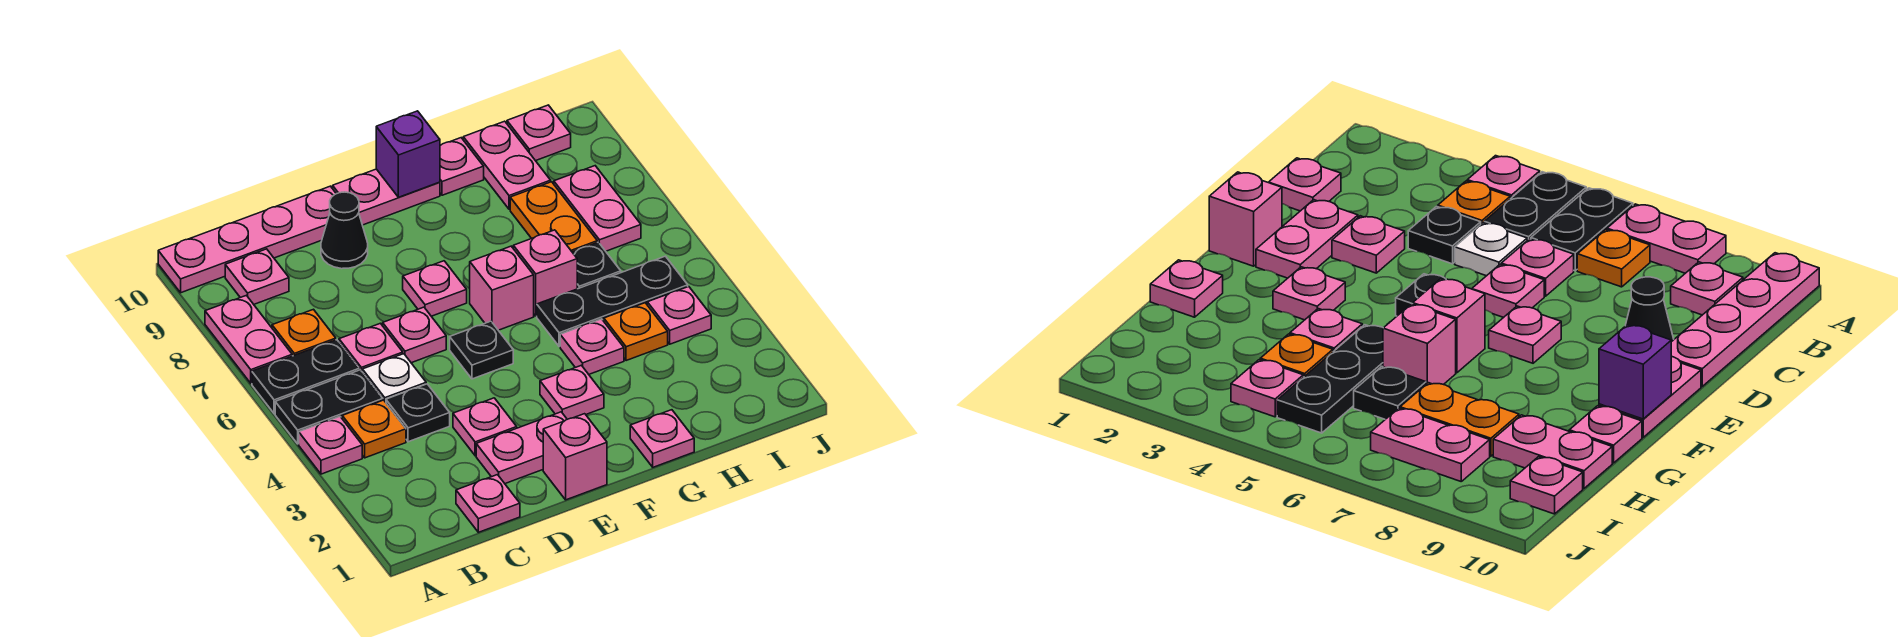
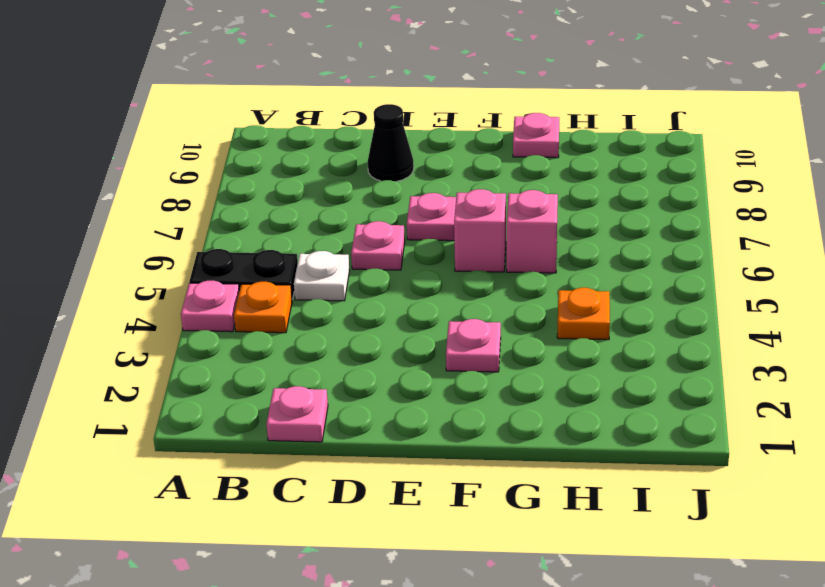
none -> black plate A6:B6 level 1
none -> pink plate A7:A8 level 1
none -> pink plate A10:D10 level 1
none -> orange plate B7 level 1

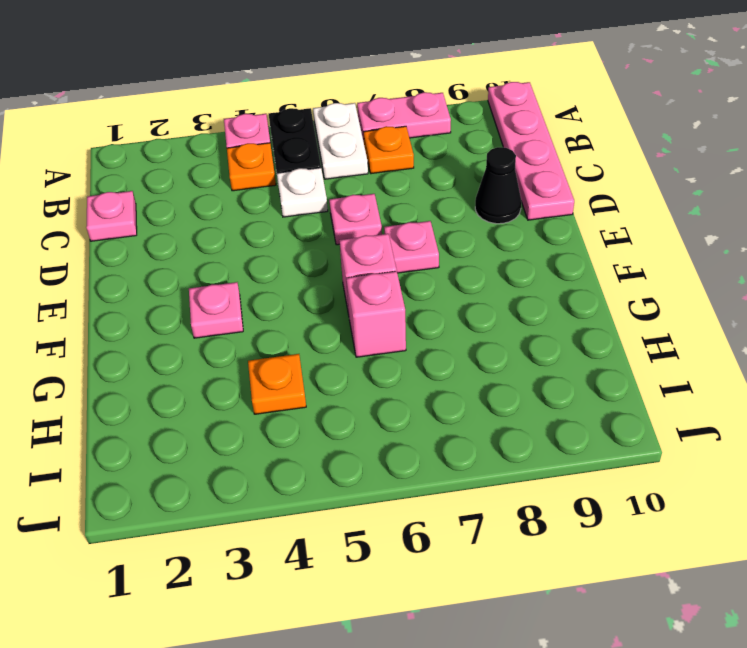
white plate A6:B6 level 1 -> black plate A6:B6 level 1
none -> pink plate B9 level 1
none -> black plate C4 level 1
none -> pink plate C6 level 1
none -> pink plate D2:E2 level 1

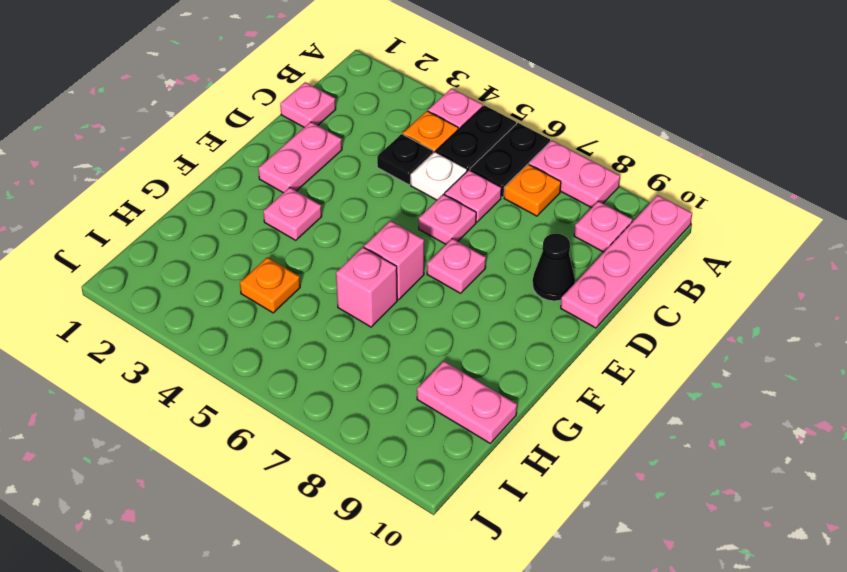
none -> pink plate D3 level 1
none -> pink brick E1 level 1
none -> black plate E5 level 1
none -> pink plate E10:F10 level 1

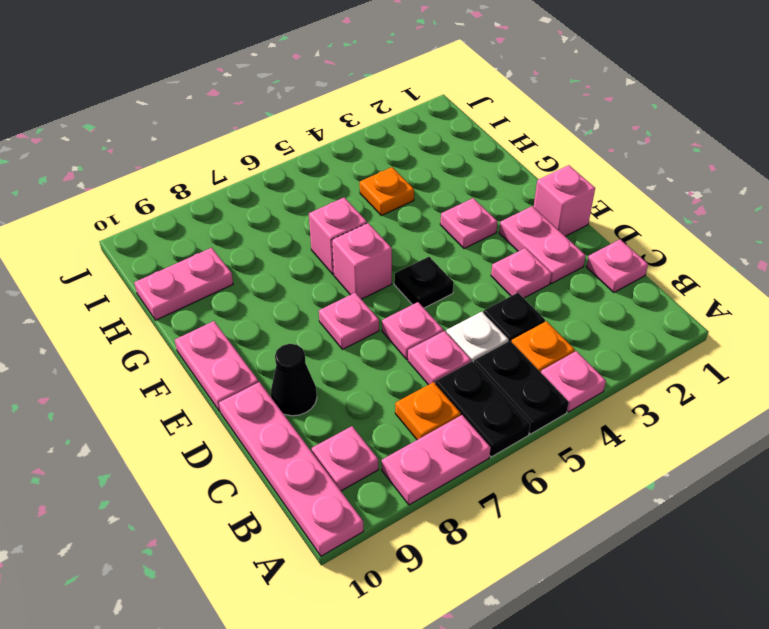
none -> pink plate G1 level 1
none -> pink plate G4 level 1
none -> black plate G5:I5 level 1
none -> pink plate G10 level 1

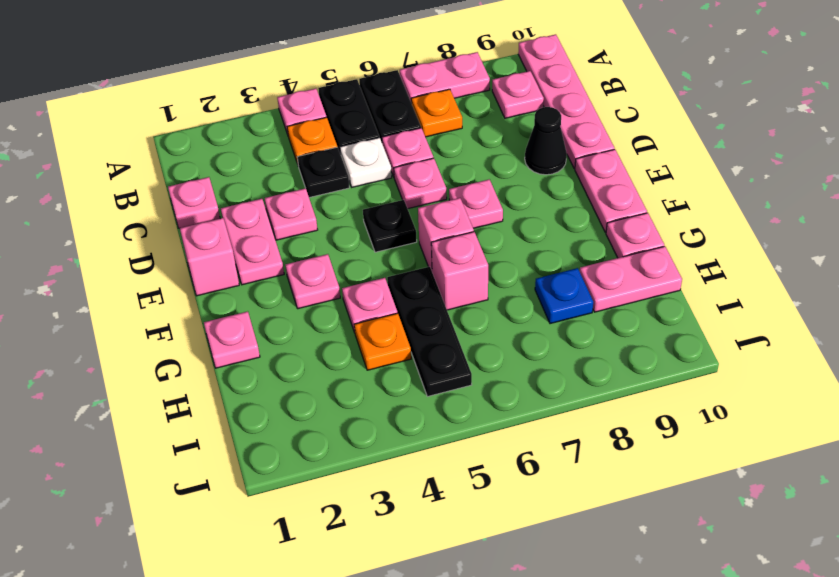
blue plate H8 level 1 -> orange plate H7:H8 level 1
none -> black plate H6 level 1
none -> pink plate I4 level 1
none -> pink plate I7:I8 level 1
none -> pink plate I10 level 1

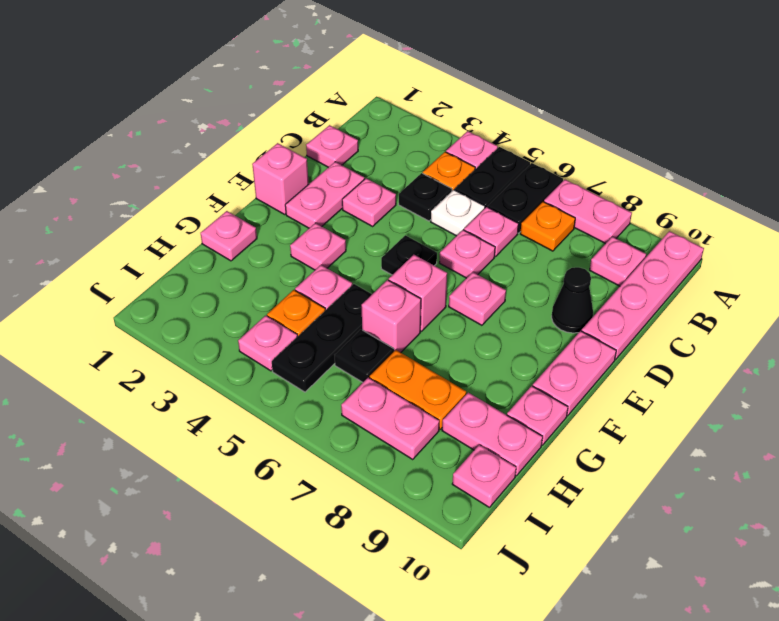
none -> purple brick F10 level 2

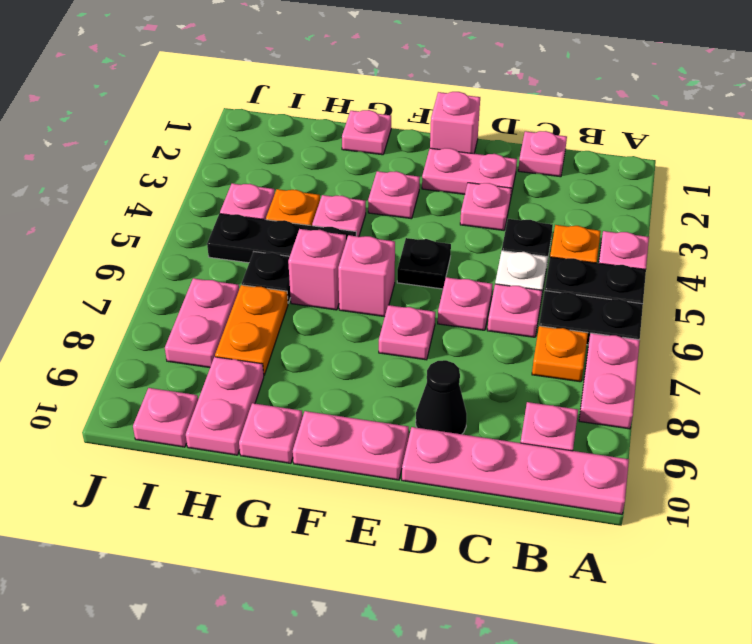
none -> purple brick F10 level 2

